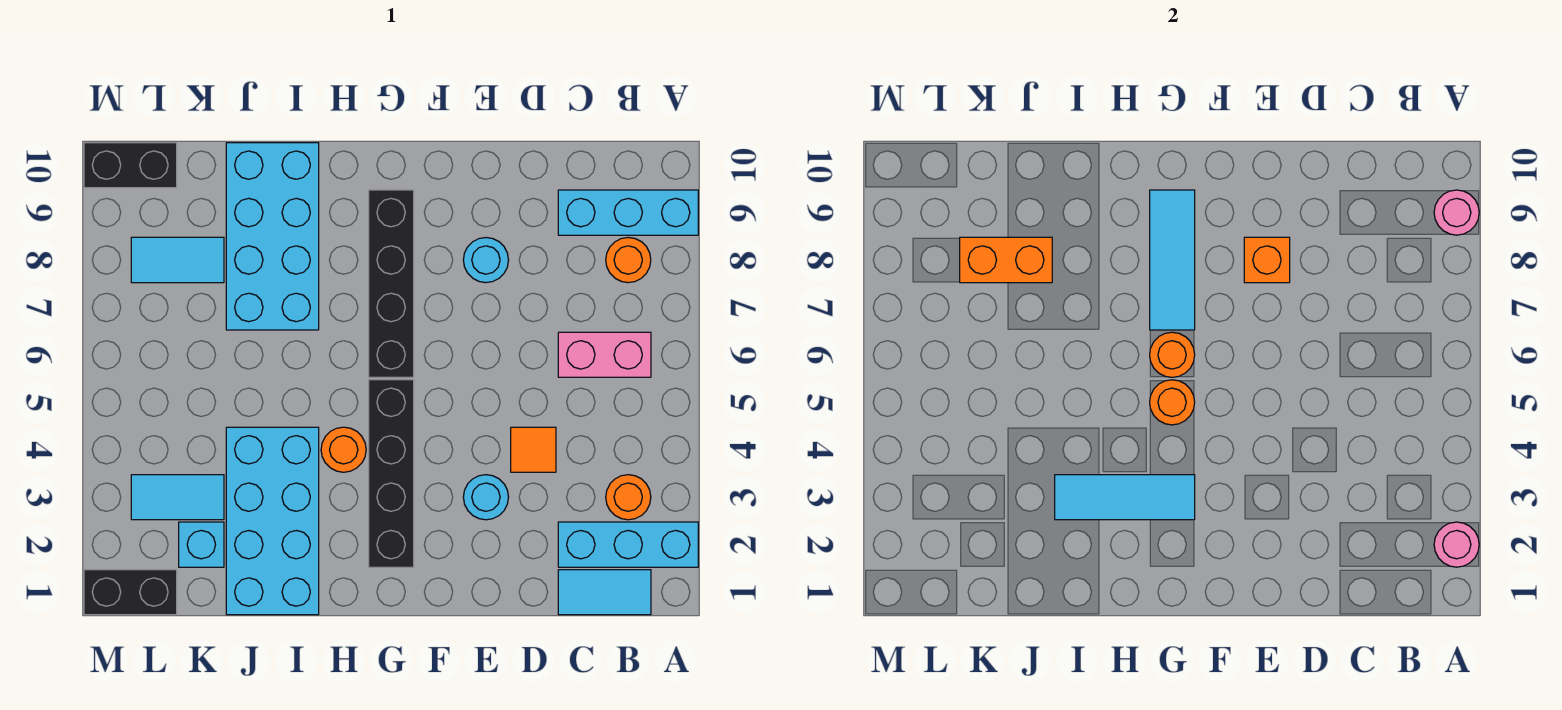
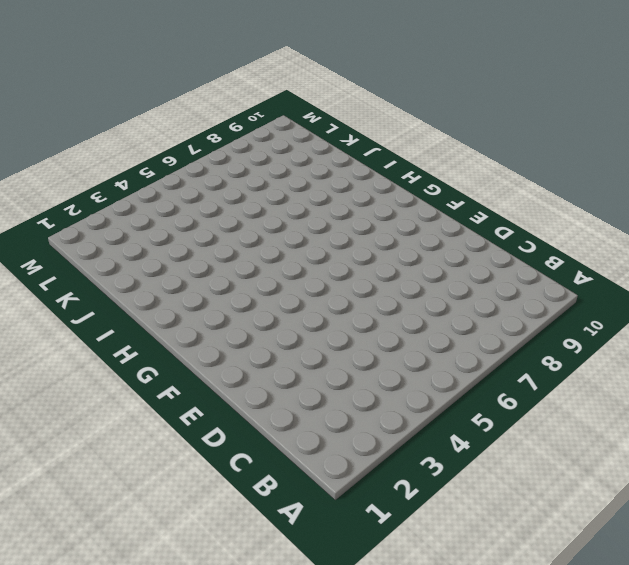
none -> cyan brick A2:C2 level 1
none -> cyan brick A9:C9 level 1
none -> cyan tile B1:C1 level 1

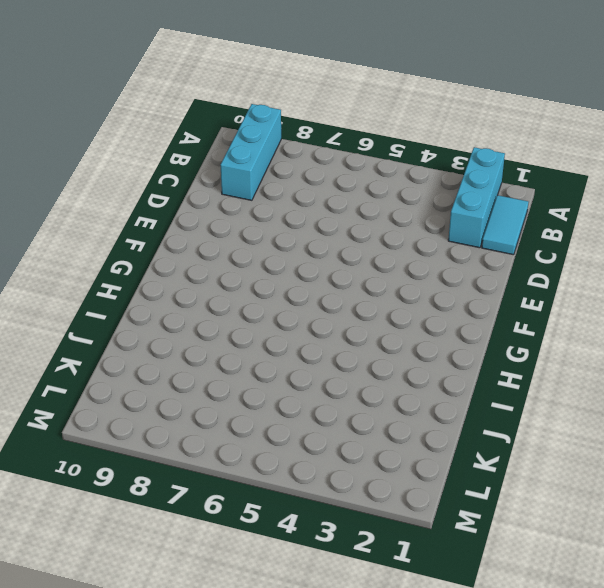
none -> orange round brick B3 level 1
none -> pink brick B6:C6 level 1
none -> orange round brick B8 level 1

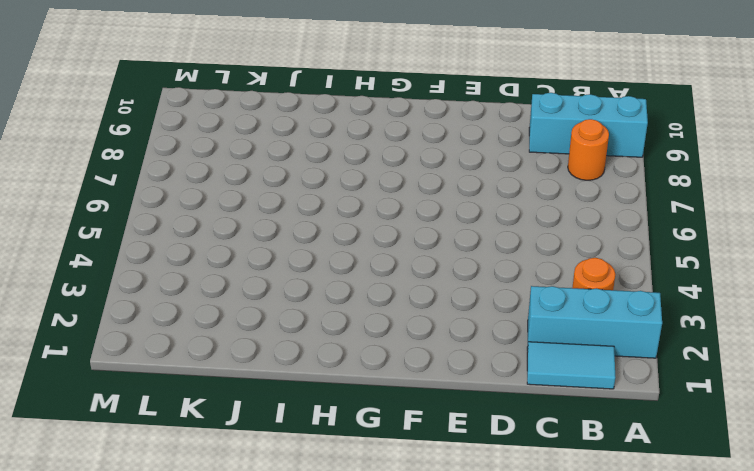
none -> pink brick B6:C6 level 1
none -> orange tile D4 level 1
none -> cyan round brick E3 level 1

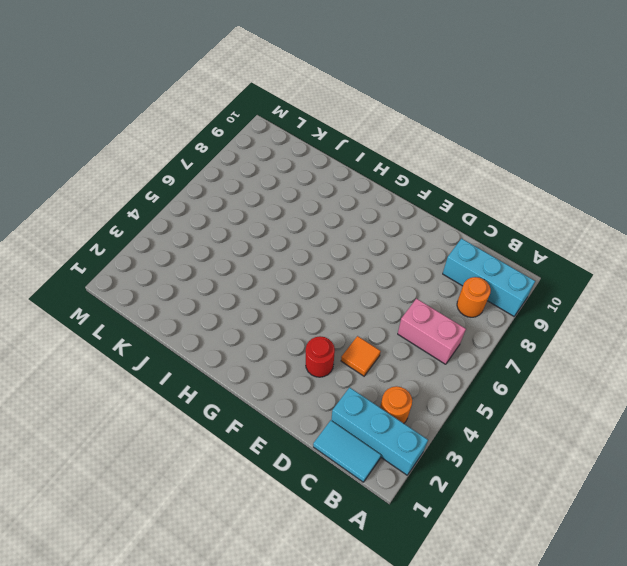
red round brick E3 level 1 -> cyan round brick E3 level 1
none -> cyan round brick E8 level 1
none -> black brick G2:G5 level 1
none -> black brick G6:G9 level 1

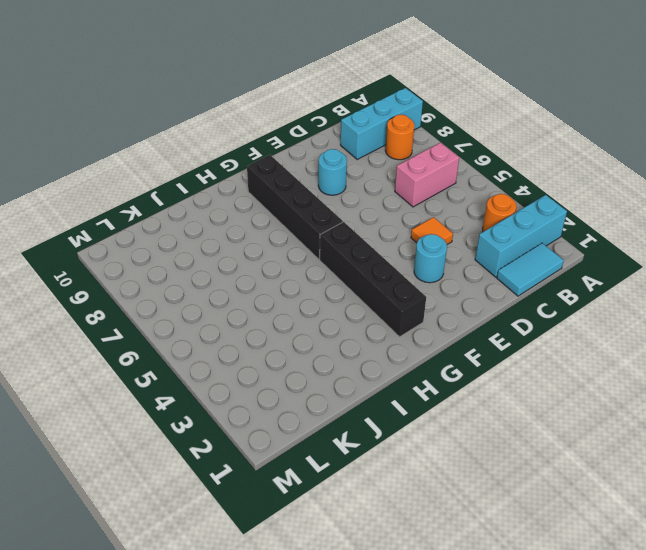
none -> orange round brick H4 level 1
none -> cyan brick I1:J4 level 1
none -> cyan brick I7:J10 level 1

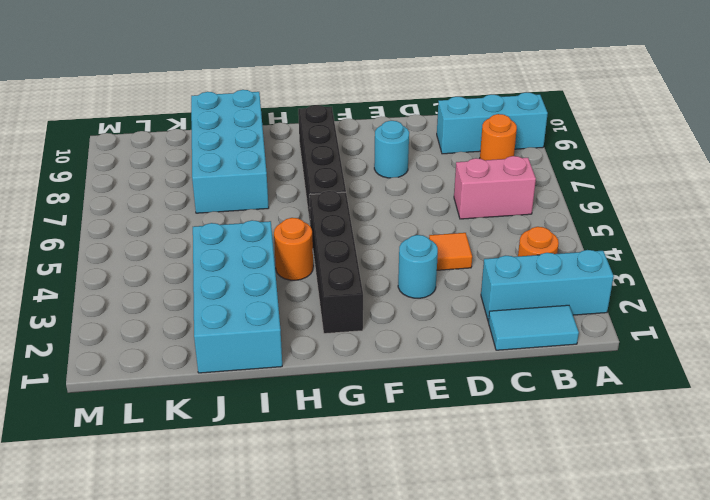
none -> cyan brick K2 level 1
none -> cyan tile K3:L3 level 1
none -> cyan tile K8:L8 level 1

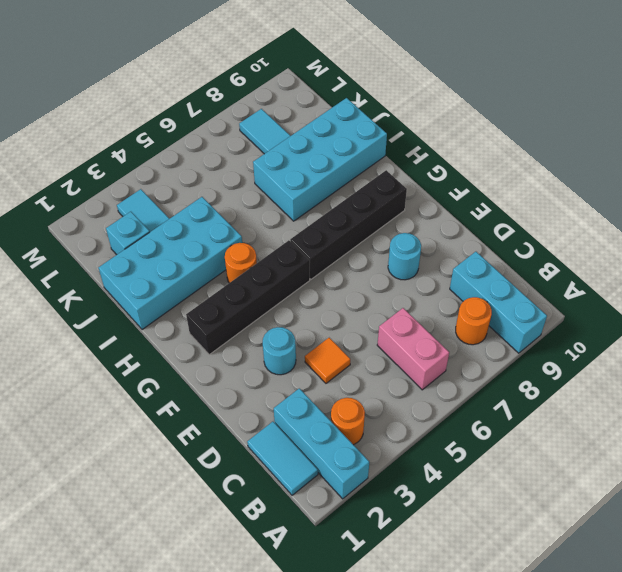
none -> black brick L1:M1 level 1
none -> black brick L10:M10 level 1
none -> pink round brick A2 level 2

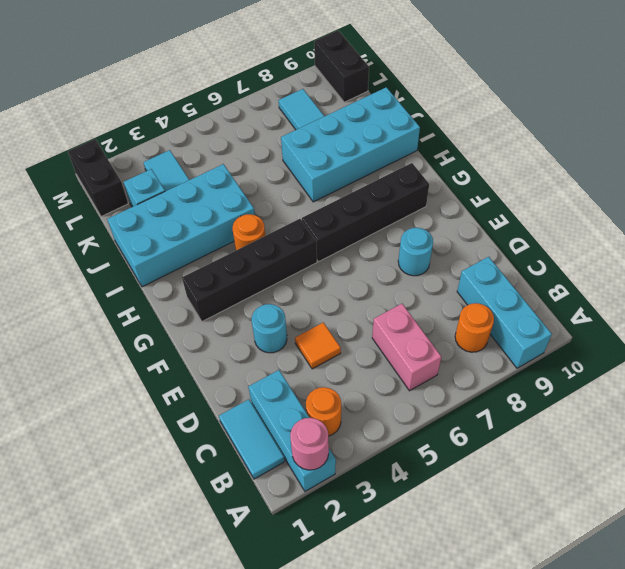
none -> pink round brick A9 level 2
none -> orange brick E8 level 2
none -> cyan tile G3:I3 level 2

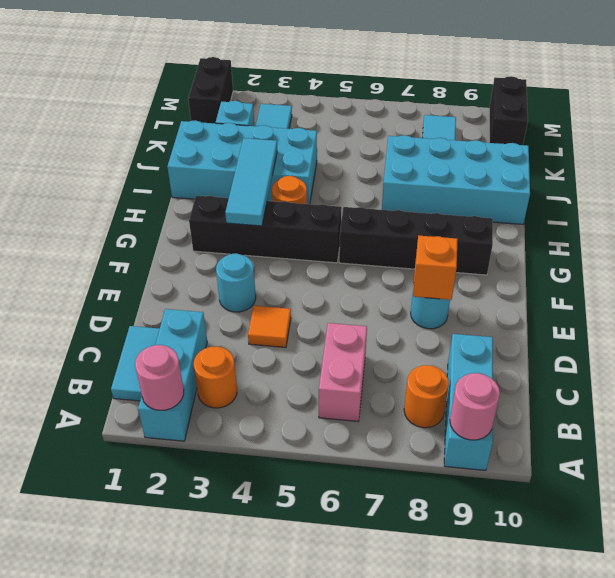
none -> orange round brick G5 level 2
none -> orange round brick G6 level 2
none -> cyan tile G7:G9 level 2

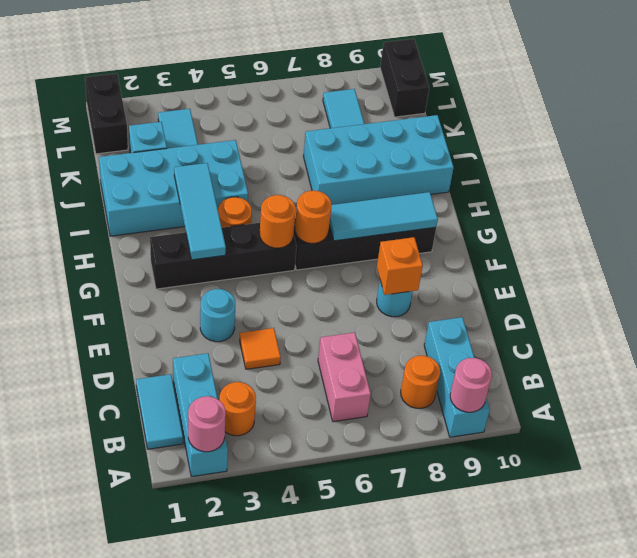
none -> orange brick J8:K8 level 2

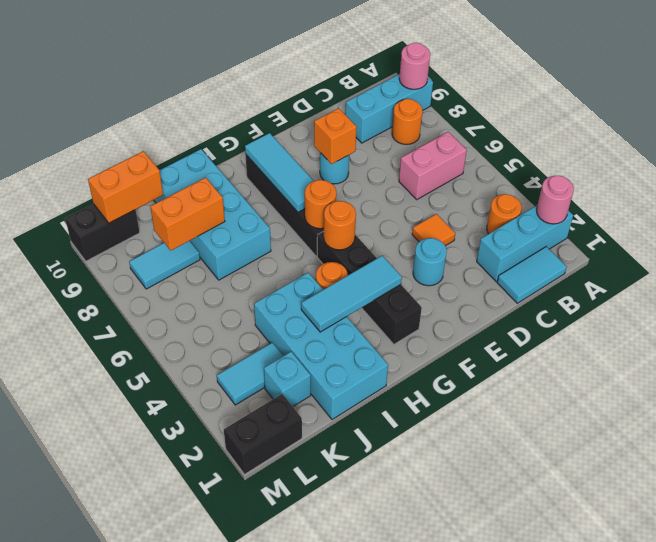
orange brick K10:L10 level 2 -> none

